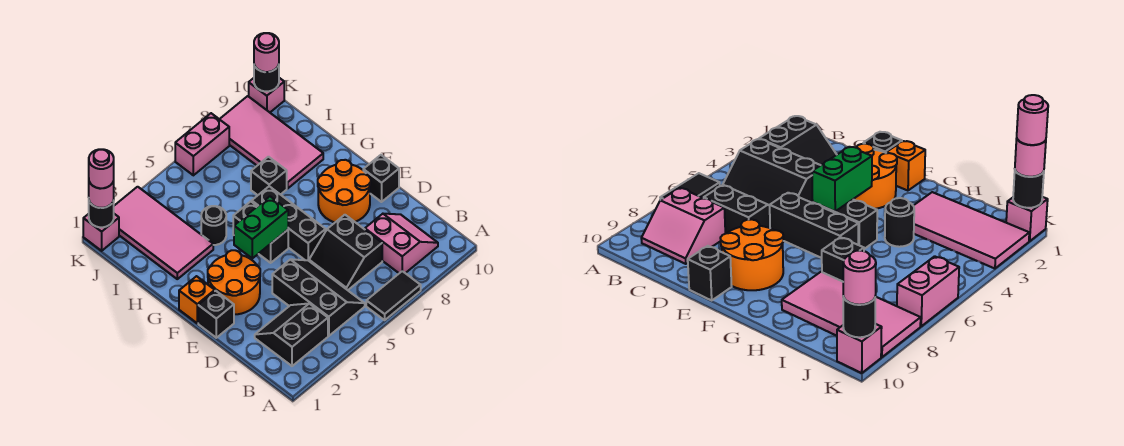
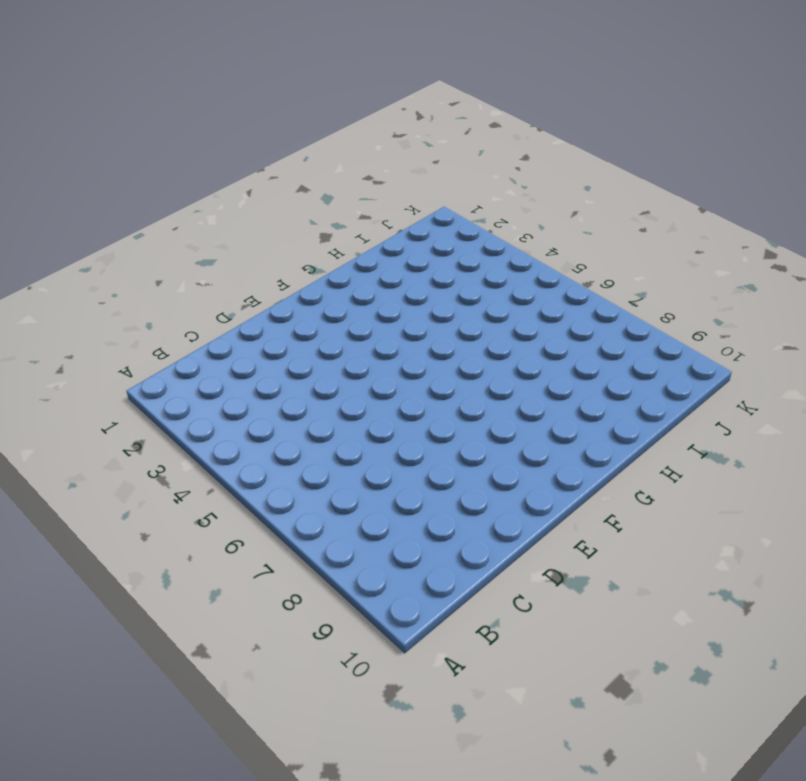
none -> black tile A6:A7 level 1
none -> black slope B2:C3 level 1 top B
none -> black slope B4:D5 level 1 top 4

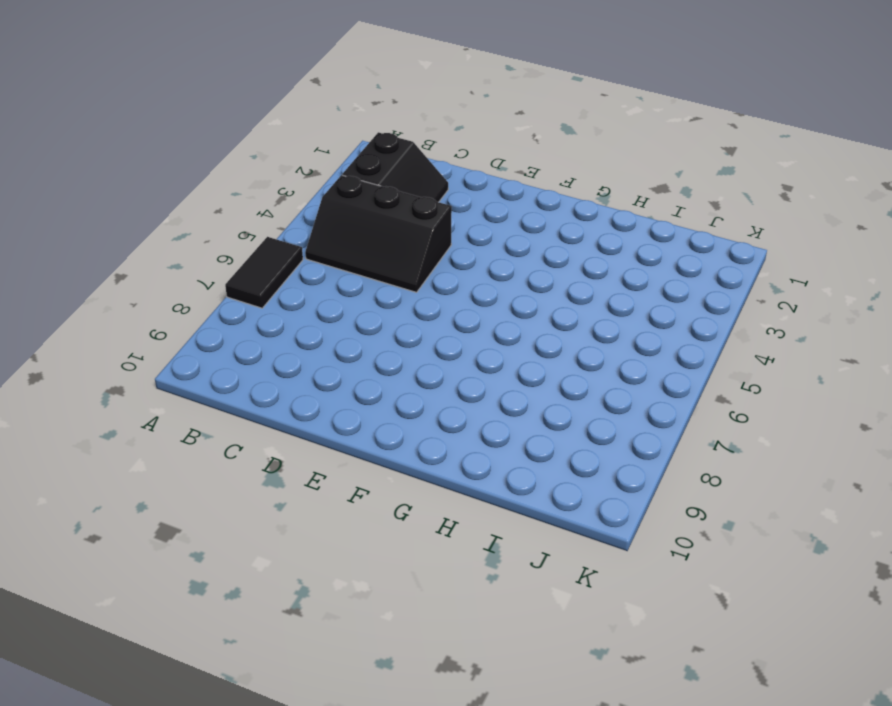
none -> pink slope B8:C9 level 1 top 8
none -> black slope C6:D7 level 1 top 7
none -> black brick E1 level 1

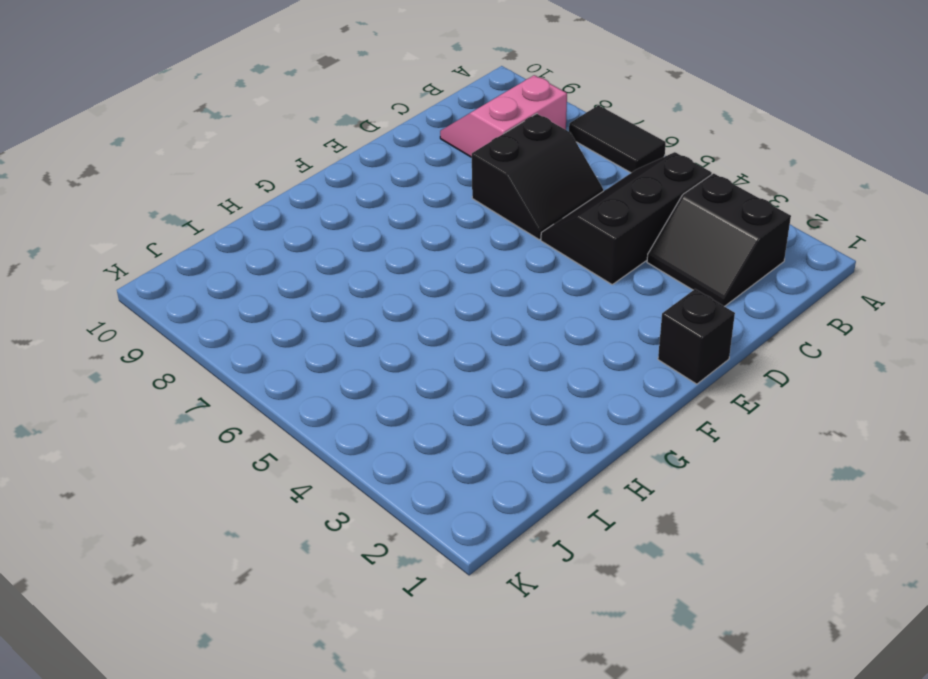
none -> orange round brick E2:F3 level 1
none -> black brick E6:G6 level 1
none -> orange round brick E8:F9 level 1

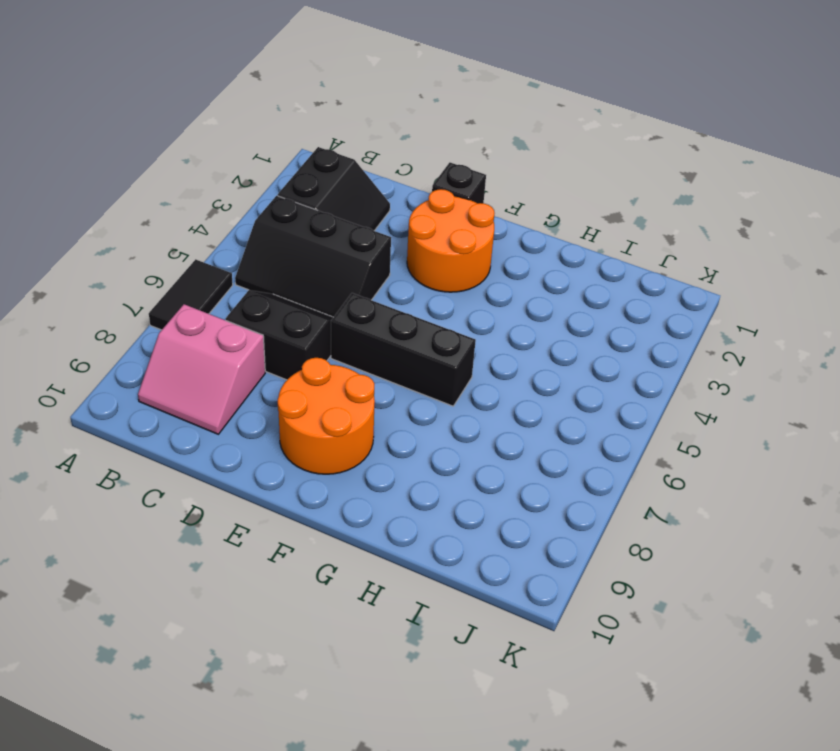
none -> black brick E10 level 1
none -> orange brick F1 level 1
none -> black brick F5:G5 level 1

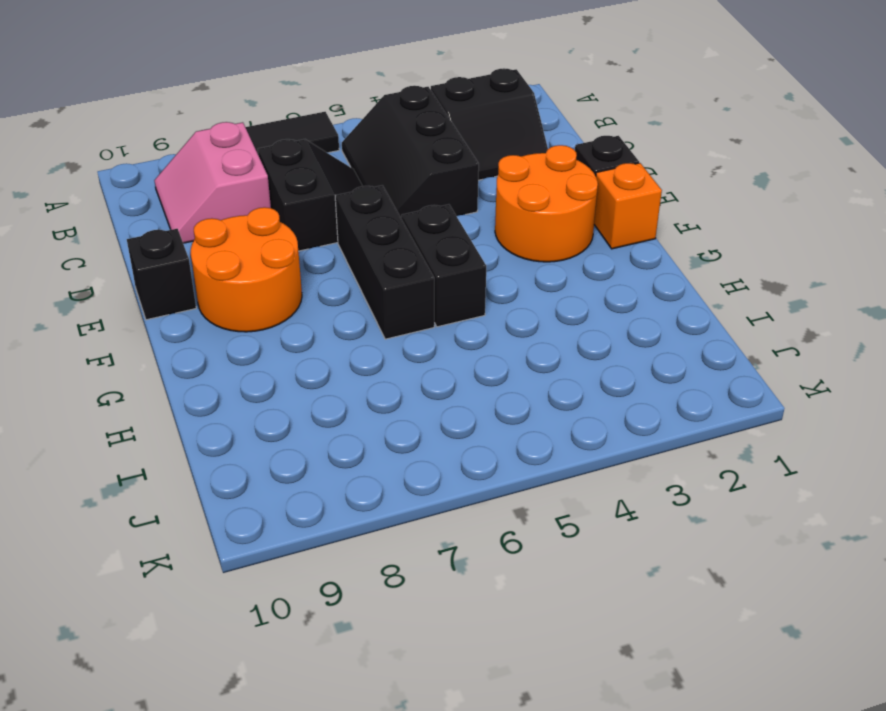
none -> pink tile H2:K3 level 1
none -> black round brick H4 level 1
none -> black brick H7 level 1

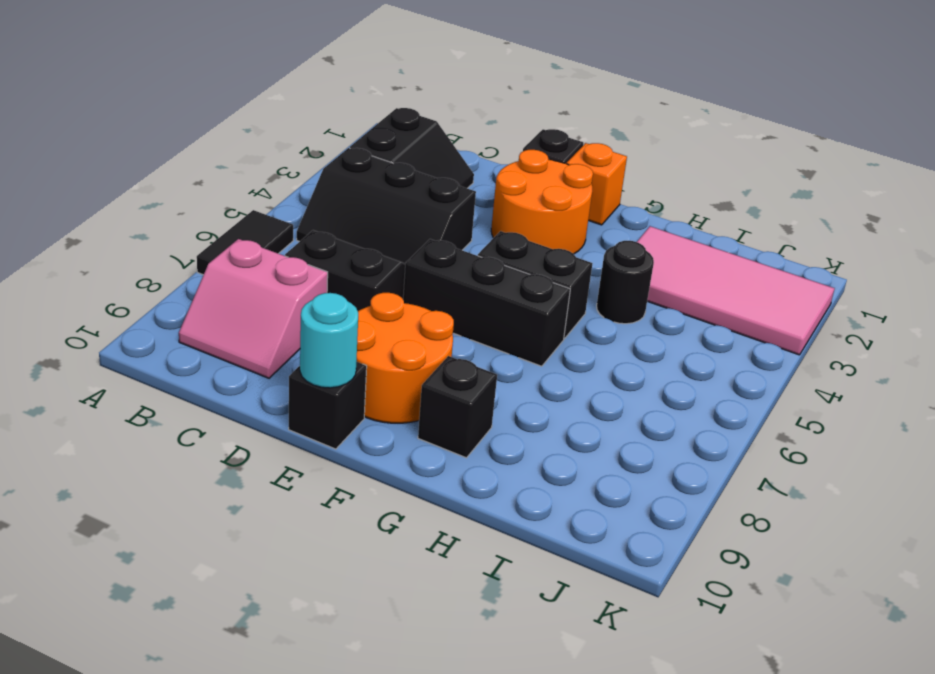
cyan round brick E10 level 2 -> none
black brick G9 level 1 -> black brick H7 level 1
none -> pink tile H8:K9 level 1
none -> pink brick K1 level 1
none -> pink brick K6:K7 level 1

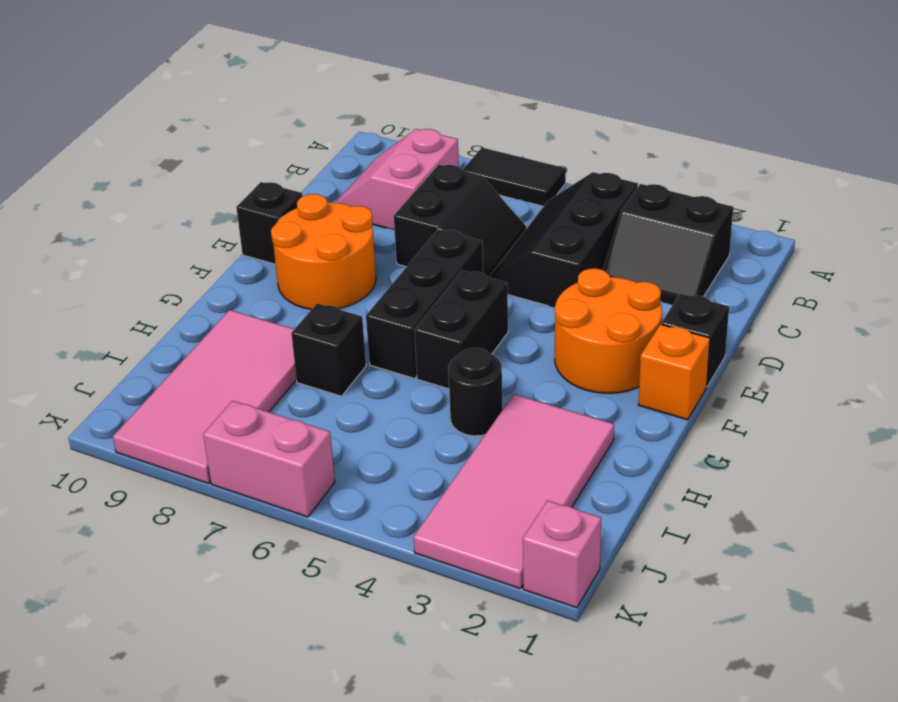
none -> pink brick K10 level 1
none -> green brick F4:F5 level 2
none -> black round brick K1 level 2

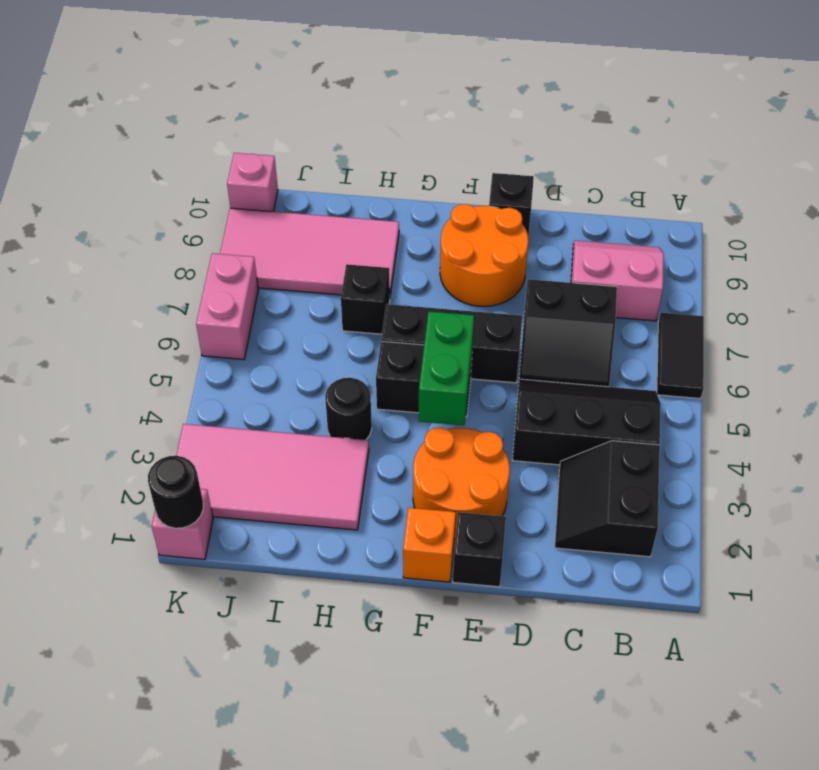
none -> black round brick K10 level 2
none -> pink round brick K1 level 3
none -> pink round brick K10 level 3

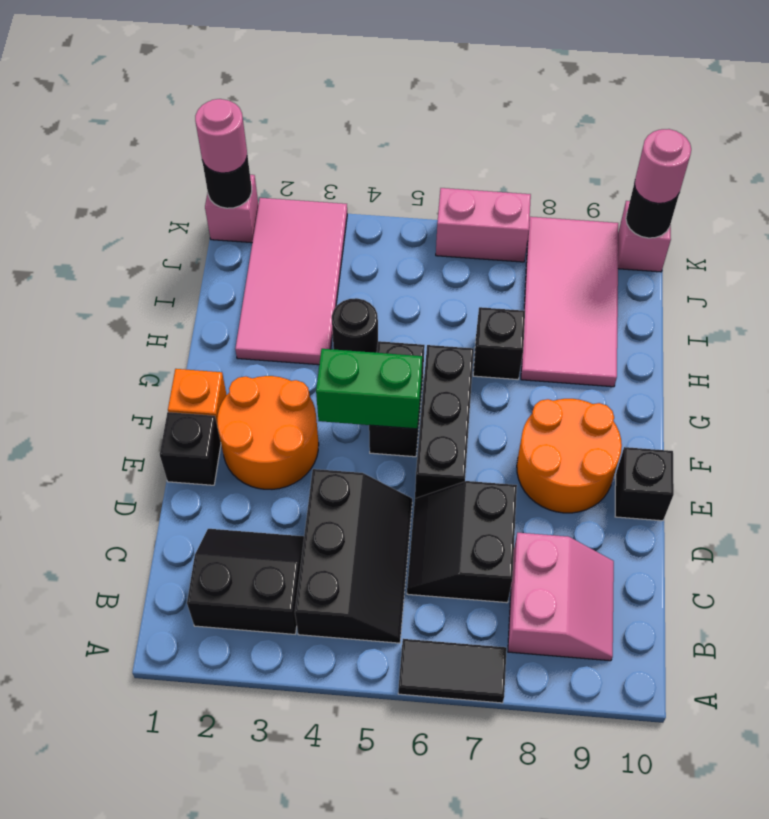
none -> pink round brick K1 level 4

